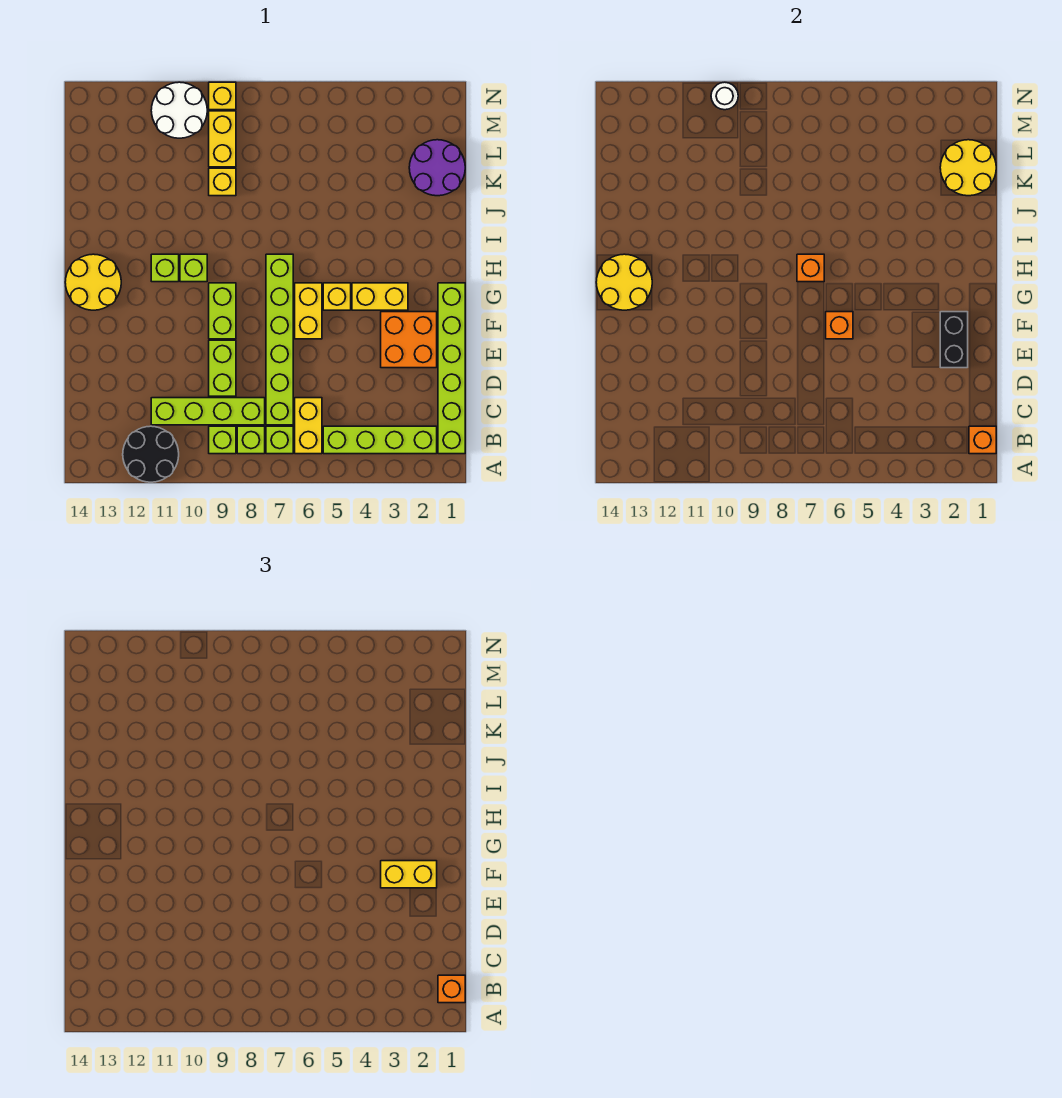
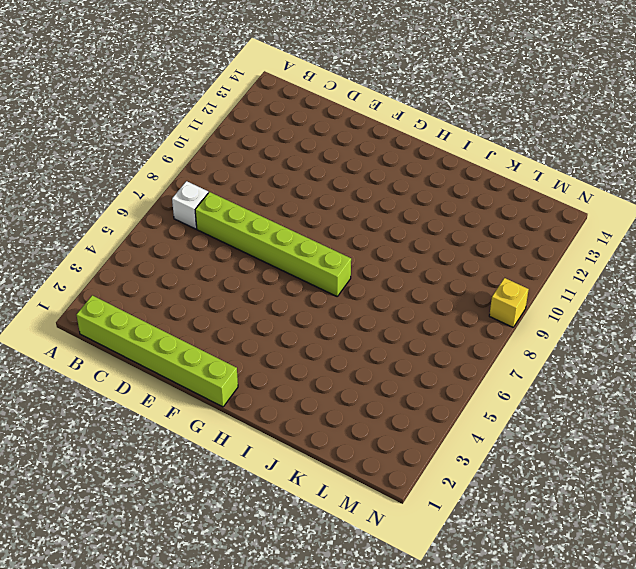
white brick B7 level 1 -> lime brick B7 level 1
none -> black round brick A11:B12 level 1
none -> lime brick B2:B5 level 1
none -> yellow brick B6:C6 level 1
none -> lime brick B8 level 1

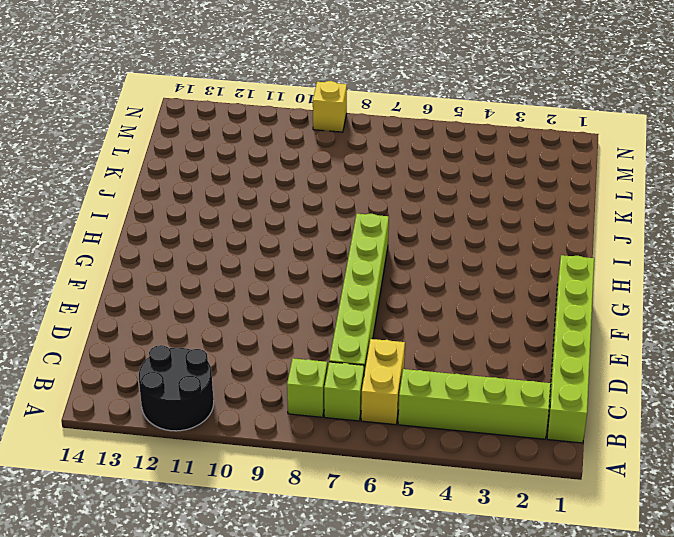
none -> lime brick B9 level 1
none -> lime brick C8:C11 level 1
none -> lime brick D9:E9 level 1
none -> orange brick E2:F3 level 1

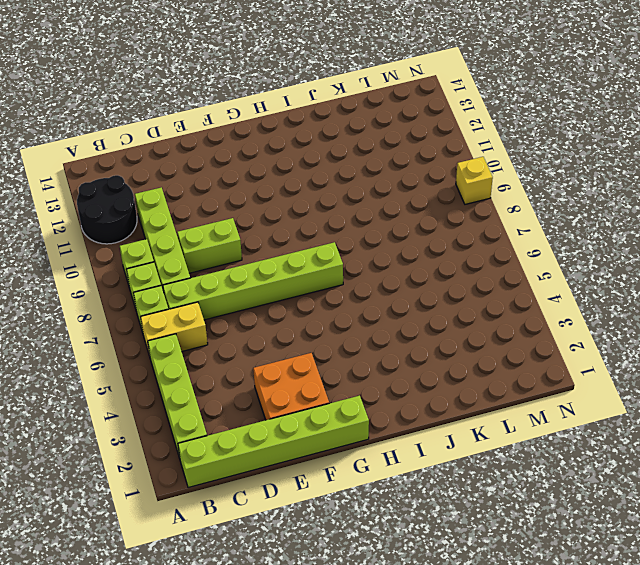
none -> yellow brick F6:G6 level 1
none -> lime brick F9:G9 level 1
none -> yellow brick G3:G4 level 1
none -> yellow brick G5 level 1

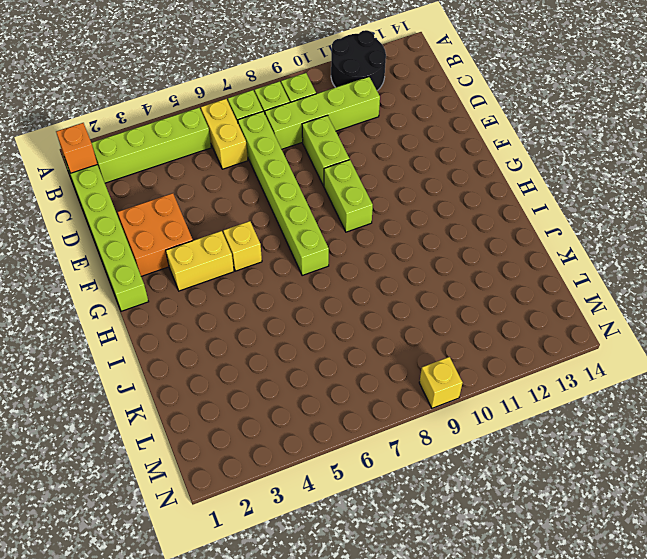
none -> yellow brick F6:G6 level 1
none -> yellow round brick G13:H14 level 1
none -> lime brick H10 level 1
none -> lime brick H11 level 1

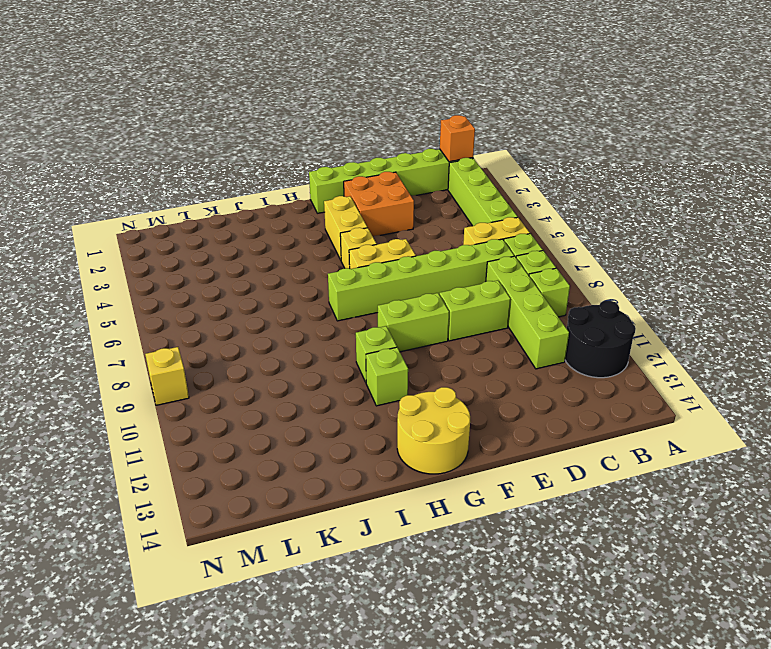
none -> purple round brick K1:L2 level 1
none -> yellow brick K9 level 1
none -> yellow brick L9:M9 level 1
none -> white round brick M10:N11 level 1

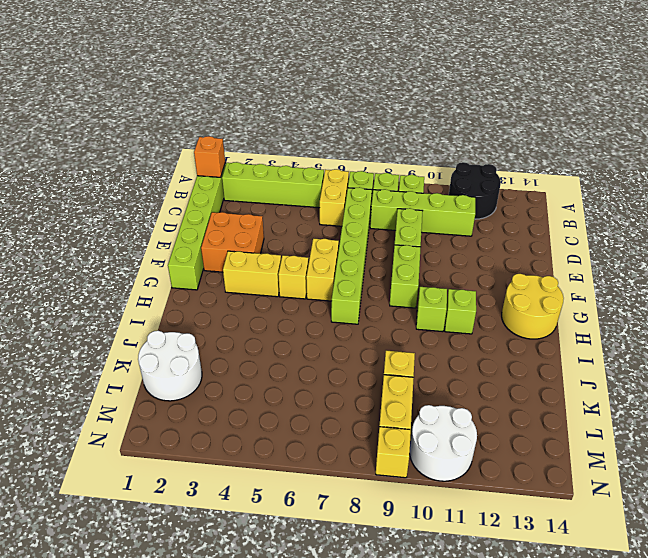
white round brick K1:L2 level 1 -> purple round brick K1:L2 level 1
none -> black brick E2:F2 level 2
none -> orange brick F6 level 2
none -> yellow round brick G13:H14 level 2
none -> orange brick H7 level 2

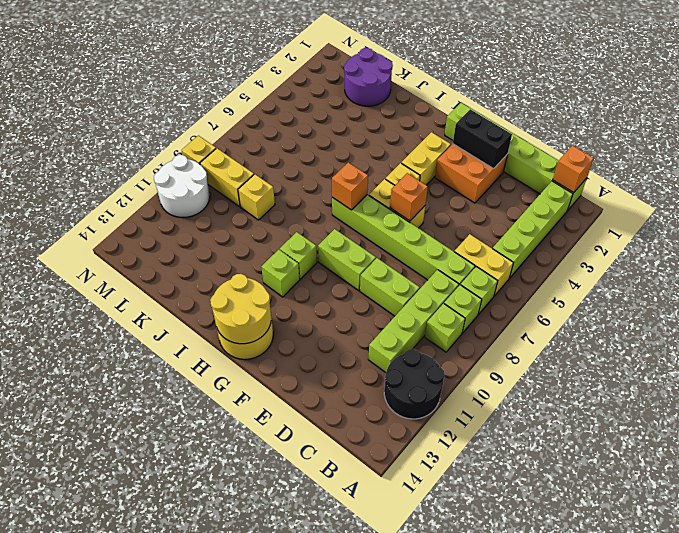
none -> yellow round brick K1:L2 level 2
none -> white round brick N10 level 2
none -> orange brick B1 level 3
none -> yellow brick F2:F3 level 3

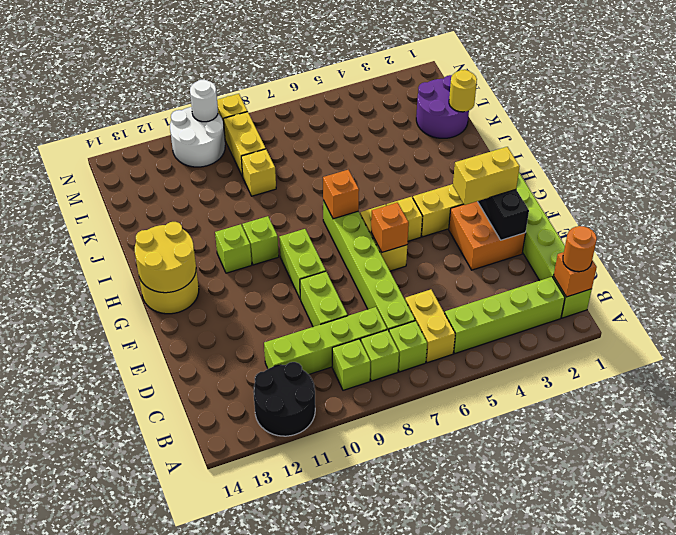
orange round brick B1 level 3 -> orange brick B1 level 3
yellow round brick K1 level 2 -> yellow round brick K1:L2 level 2

